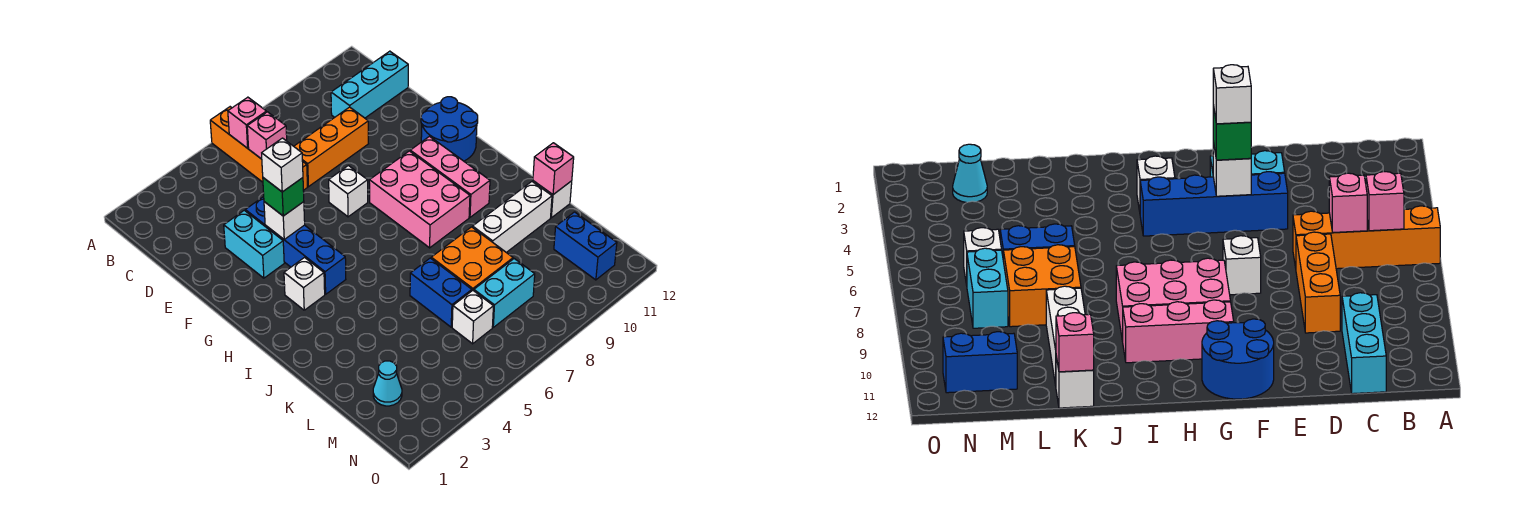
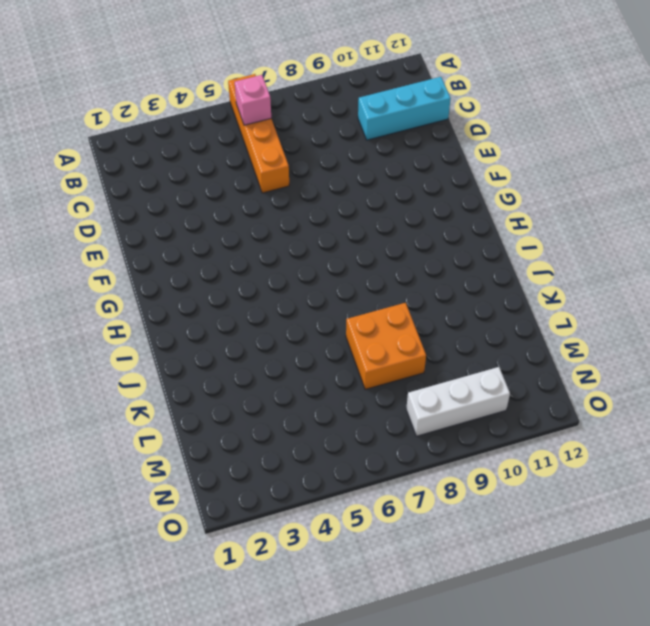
white brick N8:N10 level 1 -> white brick K9:K11 level 1
none -> orange brick D7:D9 level 1
none -> cyan brick E3:F3 level 1
none -> blue brick E4:H4 level 1

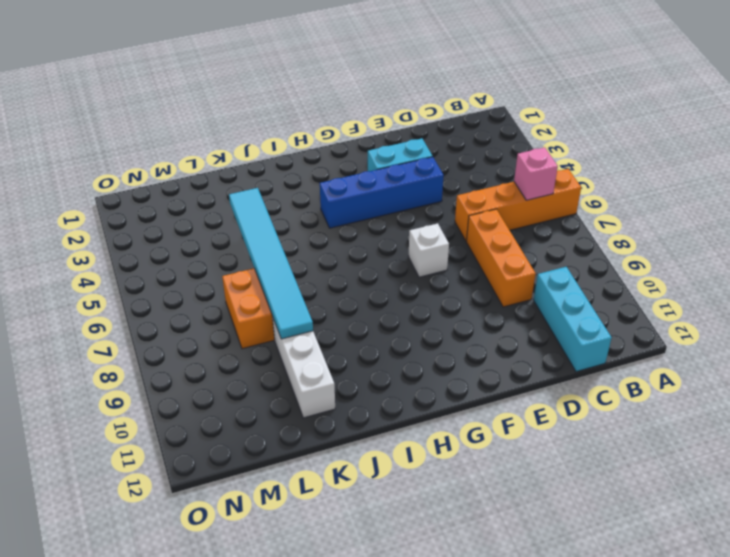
cyan tile K4:K9 level 2 -> none
none -> blue round brick F11:G12 level 1
none -> pink brick G8:I9 level 1
none -> pink brick G10:I10 level 1

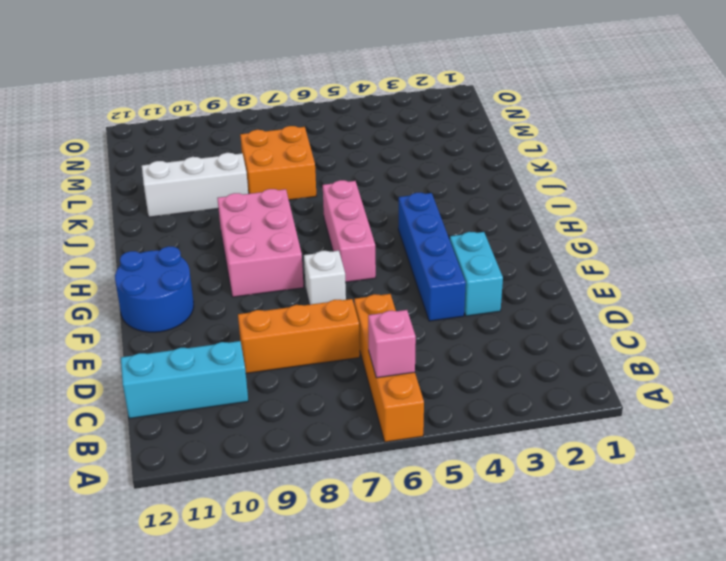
pink brick G6:I6 level 1 -> pink brick G10:I10 level 1
none -> white brick H3 level 1
none -> blue brick K6:L6 level 1
none -> white brick K12 level 1

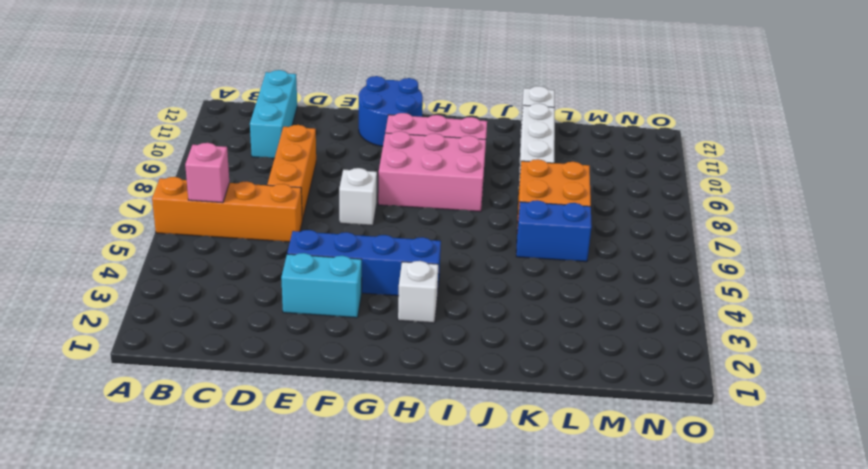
none -> cyan cone M2 level 1
none -> white brick M6 level 1
none -> cyan brick M7:M8 level 1

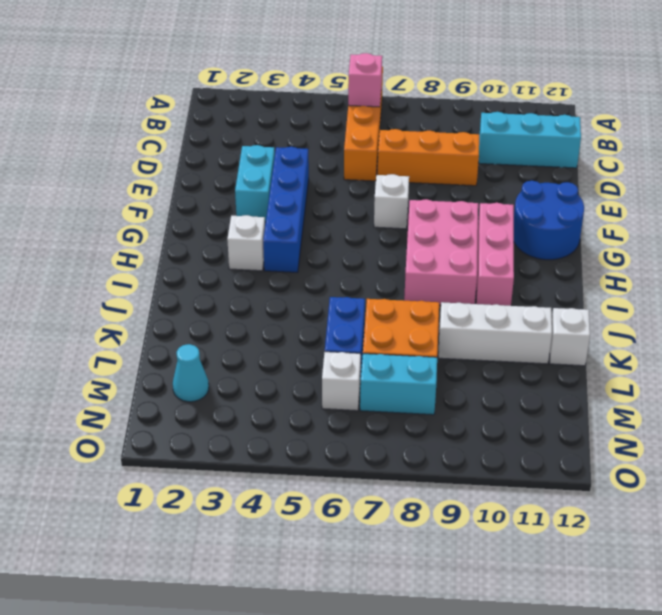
none -> blue brick M11:N11 level 1
none -> pink brick C6 level 2
none -> white brick F4 level 2

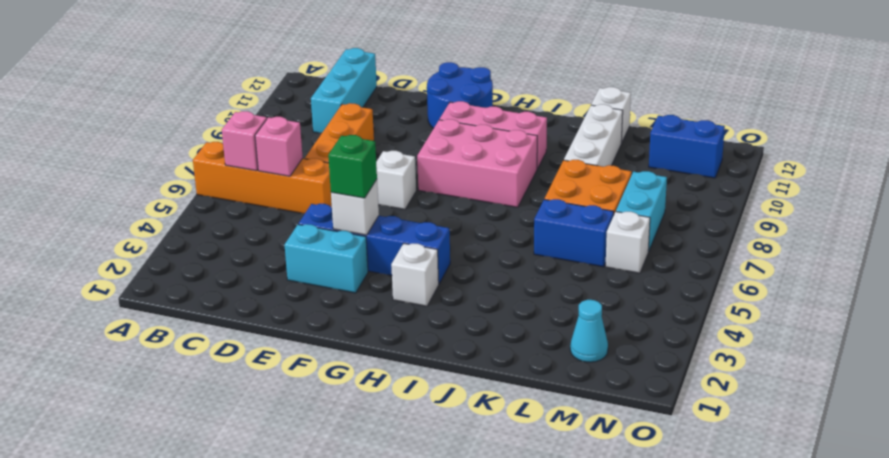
none -> pink brick K12 level 2
none -> white brick F4 level 4

